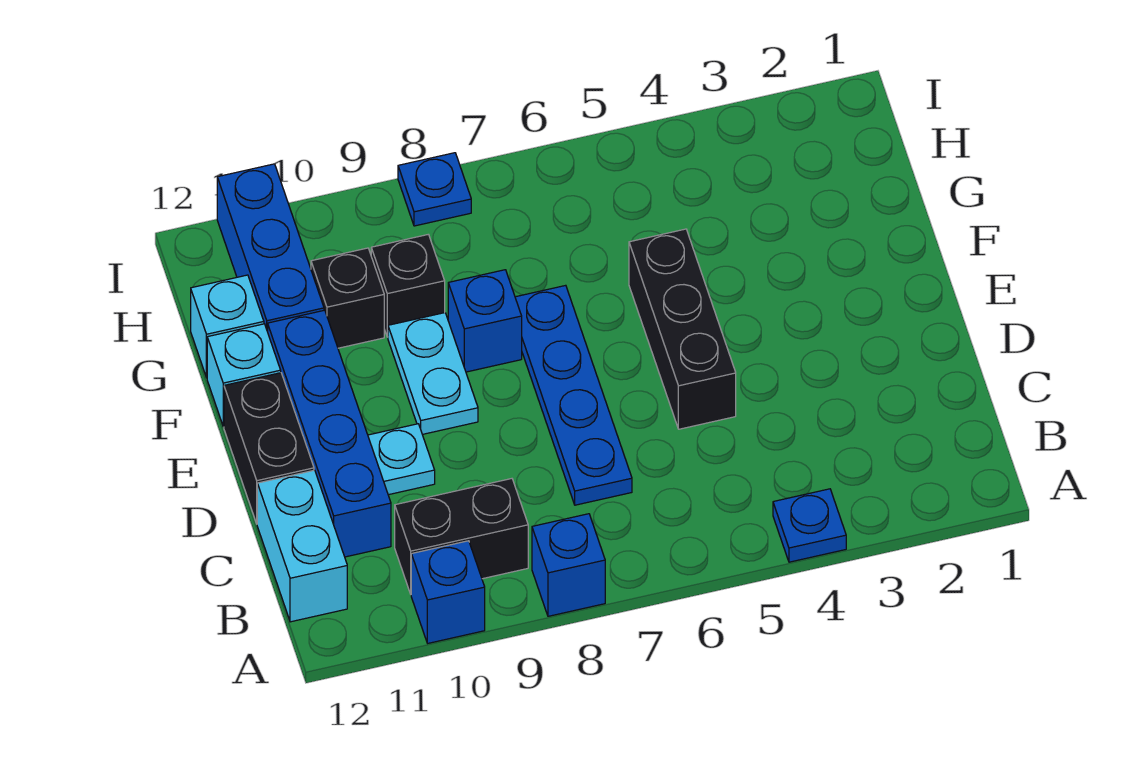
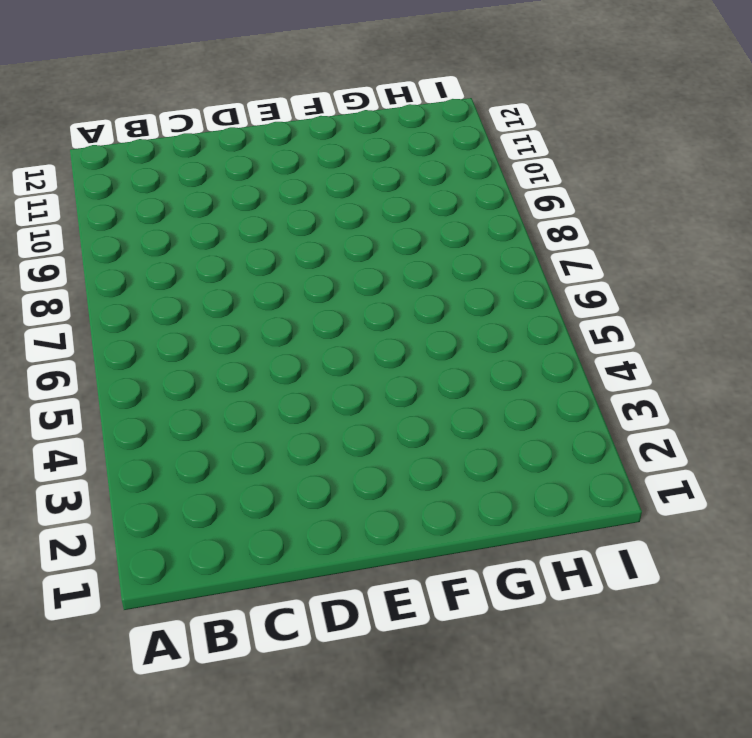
none -> blue plate A4 level 1
none -> blue brick A8 level 1
none -> blue brick A10 level 1

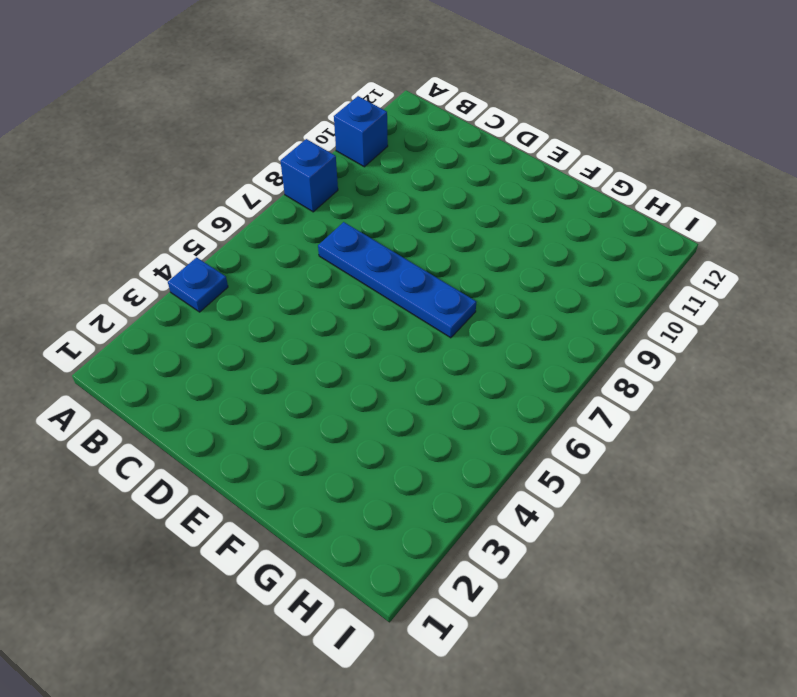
none -> black brick B9:B10 level 1
none -> cyan brick B12:C12 level 1
none -> blue brick C11:F11 level 1

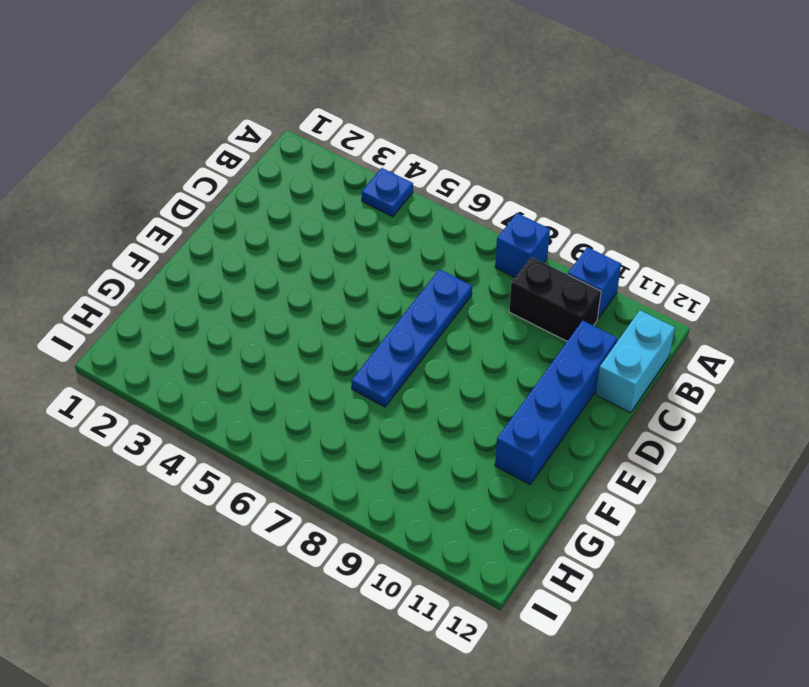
none -> black brick D5:F5 level 1
none -> cyan plate D10 level 1
none -> black brick D12:E12 level 1

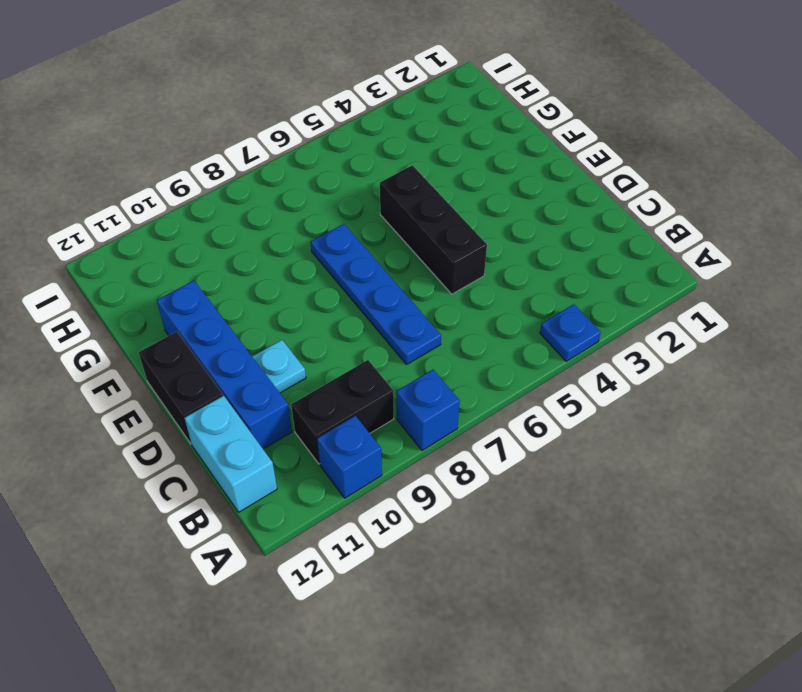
none -> cyan plate E9:F9 level 1
none -> blue brick F8 level 1
none -> cyan brick F12 level 1

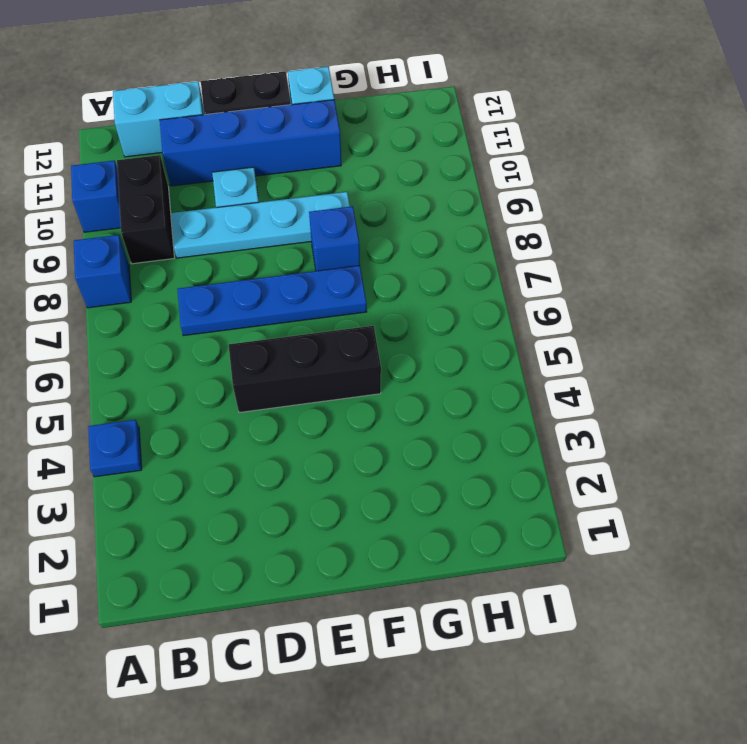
cyan plate C9:F9 level 1 -> cyan plate E9:F9 level 1
none -> black brick G9 level 1
none -> black brick G10 level 1
none -> blue brick G11:I11 level 1

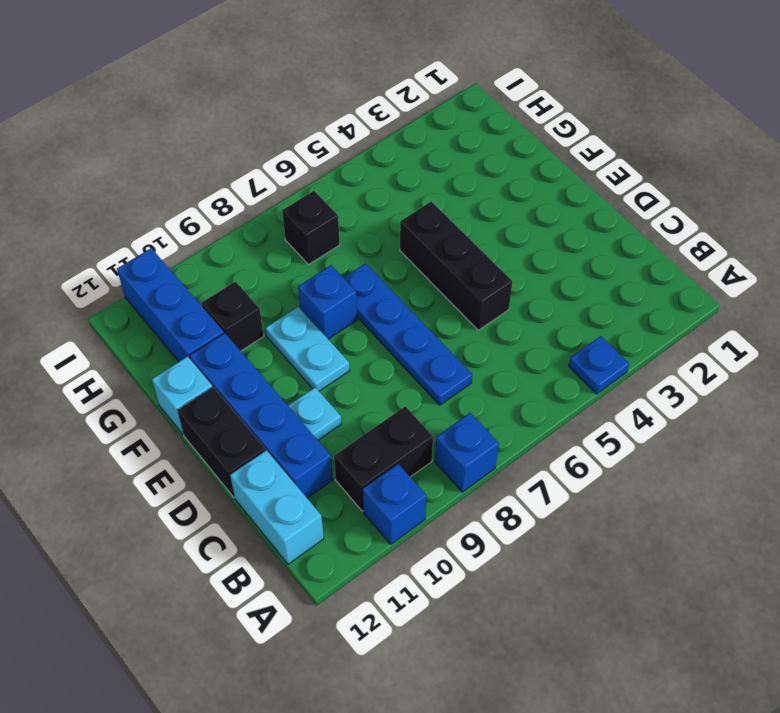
black brick H7 level 1 -> black brick G9 level 1
none -> cyan brick G12 level 1
none -> blue plate I8 level 1

